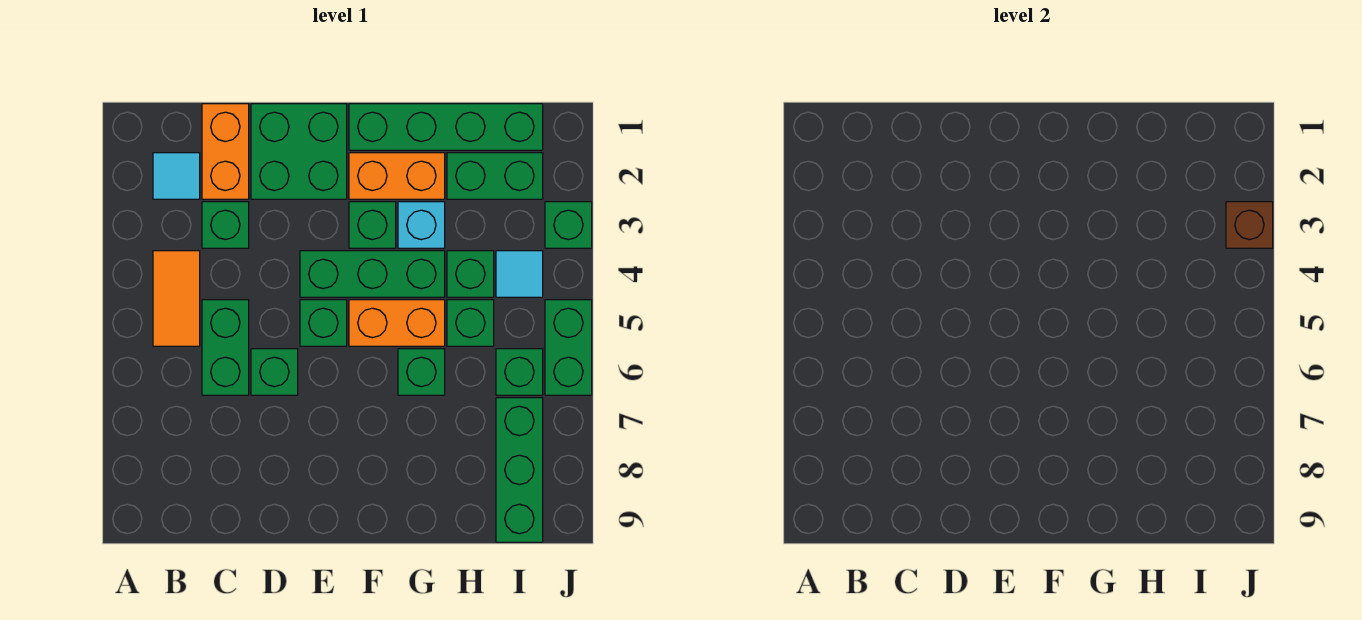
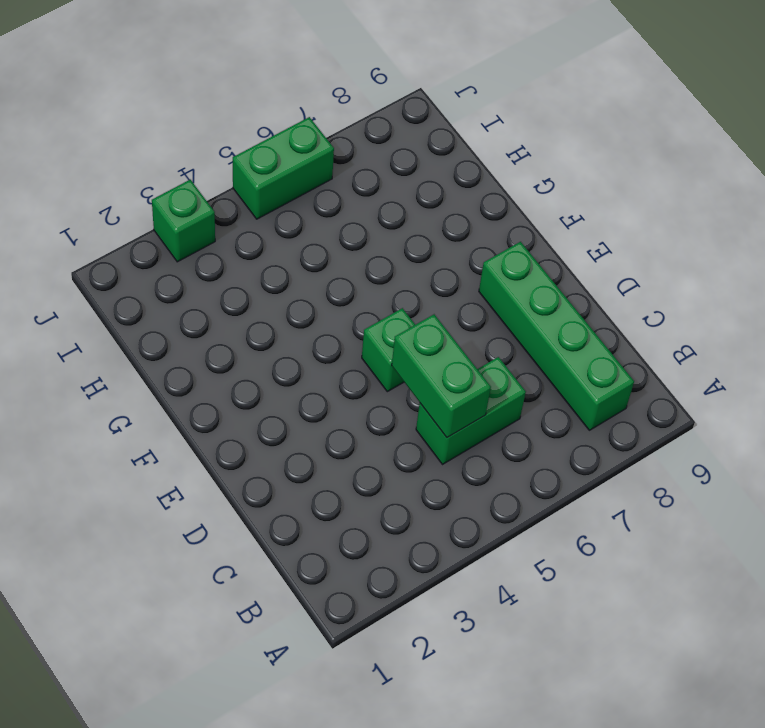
green brick B8:E8 level 1 -> green brick F1:I1 level 1
green brick C5:D5 level 2 -> green brick H2:I2 level 1
none -> cyan tile B2 level 1
none -> orange tile B4:B5 level 1
none -> orange brick C1:C2 level 1

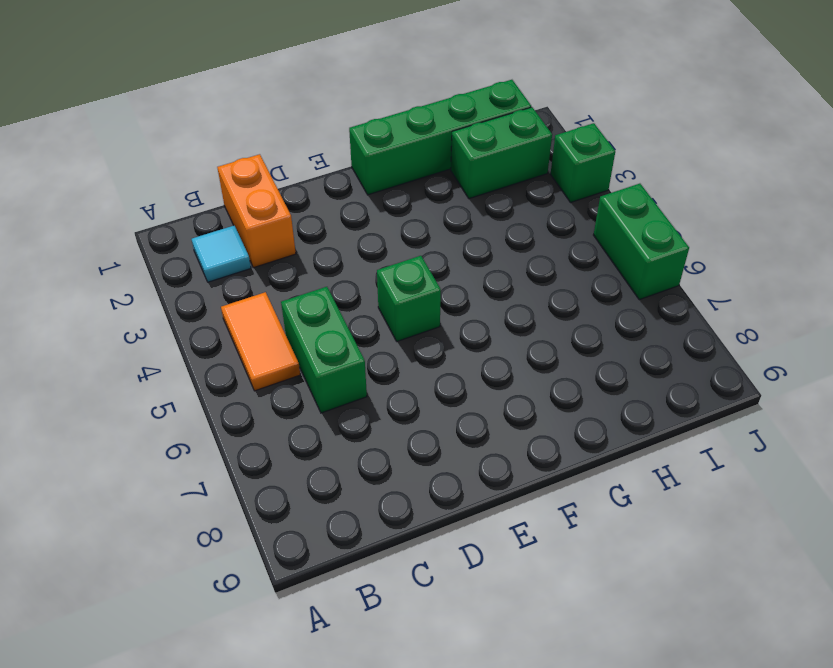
none -> green brick C3 level 1
none -> green brick D1:E2 level 1
none -> green brick D6 level 1

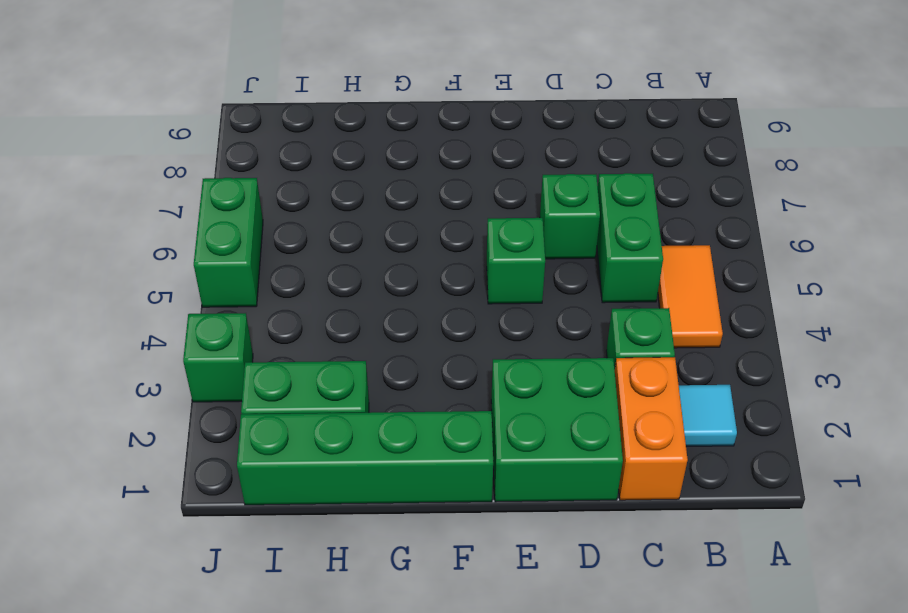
none -> green brick E4:G4 level 1
none -> orange brick F2:G2 level 1
none -> green brick F3 level 1

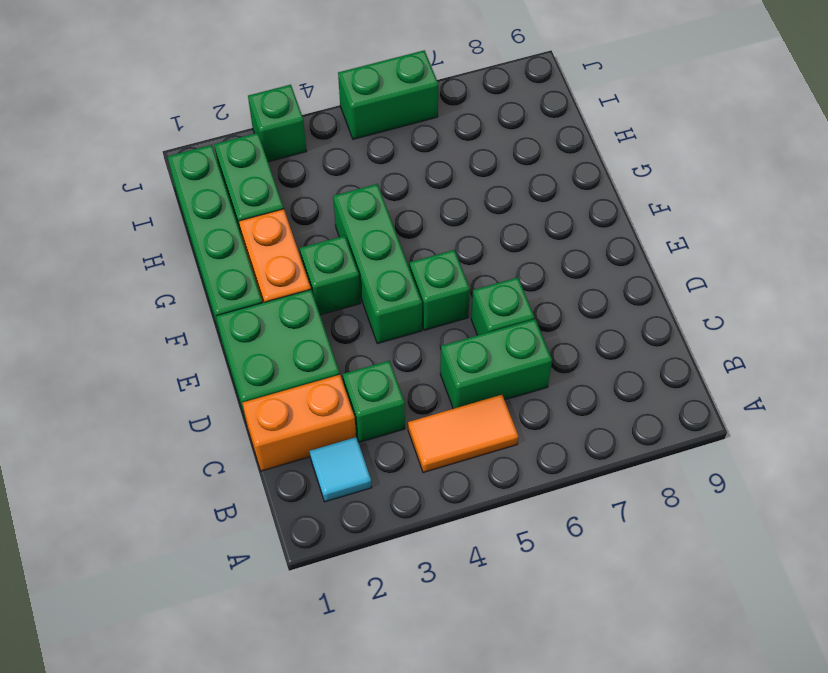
none -> orange brick F5:G5 level 1
none -> cyan brick G3 level 1
none -> green brick G6 level 1

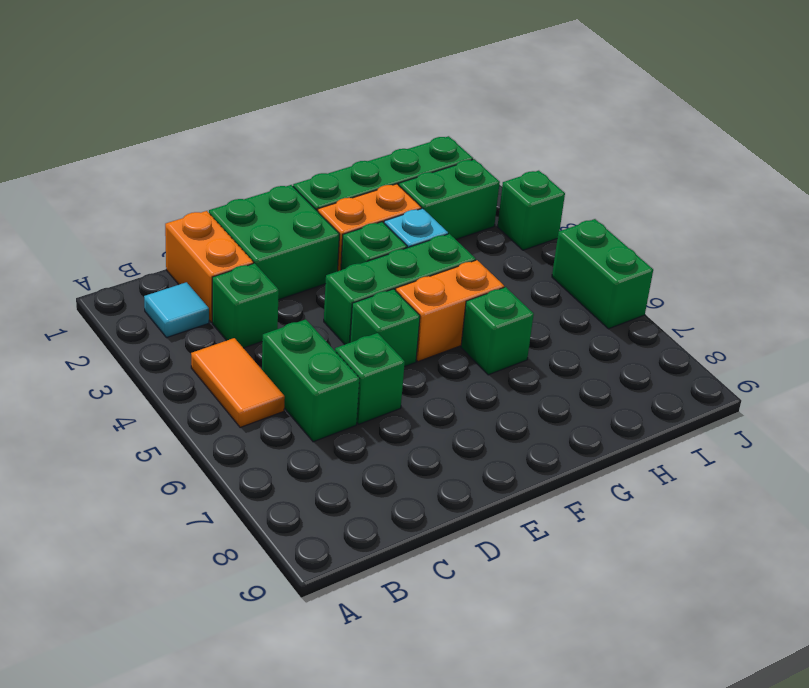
none -> green brick H4 level 1
none -> green brick H5 level 1
none -> cyan tile I4 level 1

